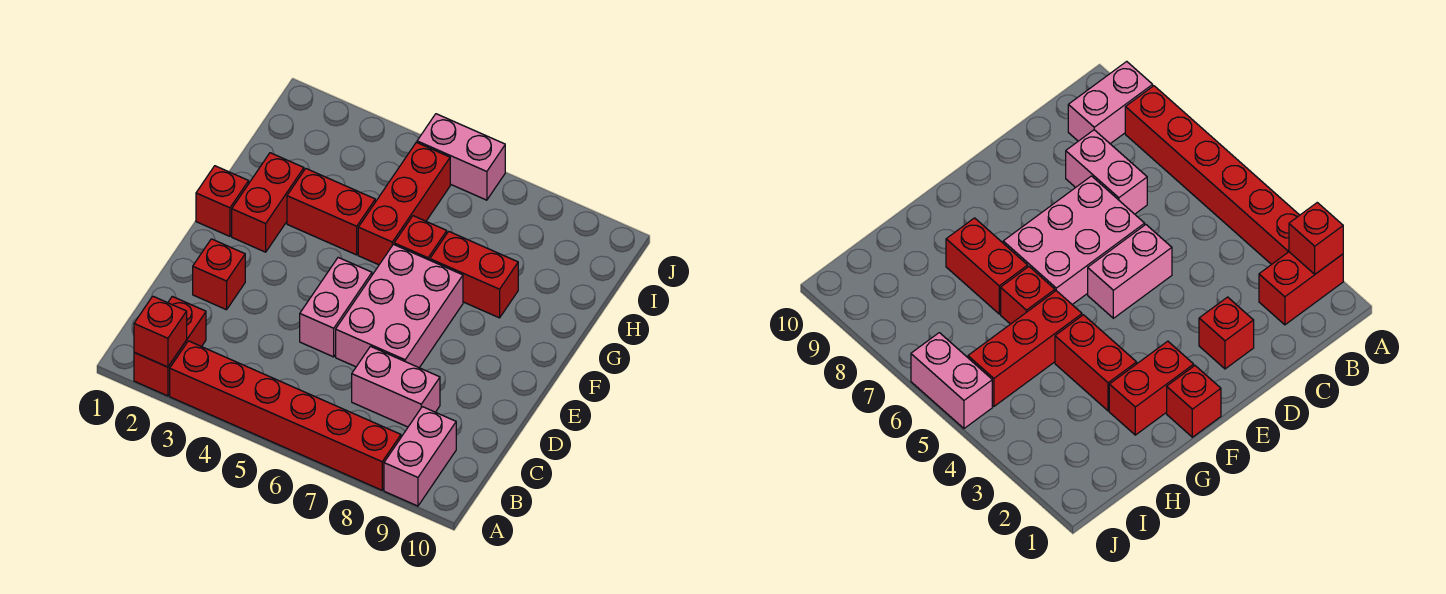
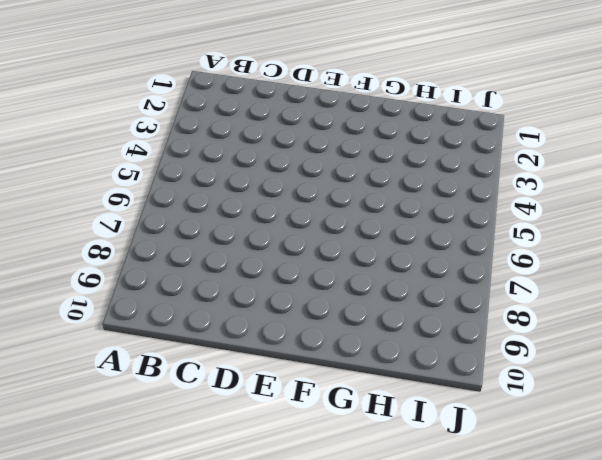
none -> red brick A2:B2 level 1
none -> red brick A3:A8 level 1
none -> pink brick A9:B9 level 1

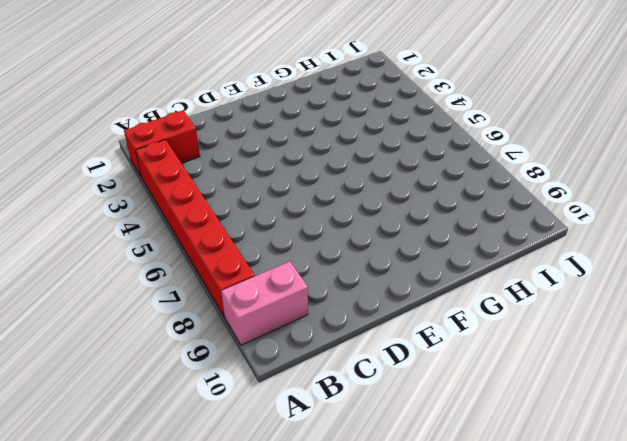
none -> pink brick C7:C8 level 1
none -> red brick D2 level 1
none -> pink brick D5:E5 level 1

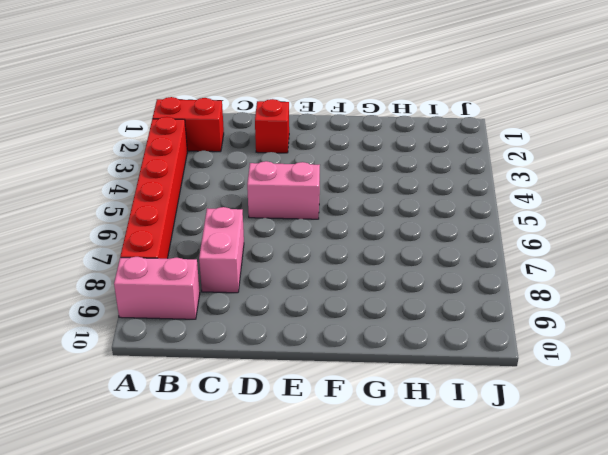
none -> pink brick D6:F7 level 1
none -> red brick F1 level 1
none -> red brick F2:G2 level 1

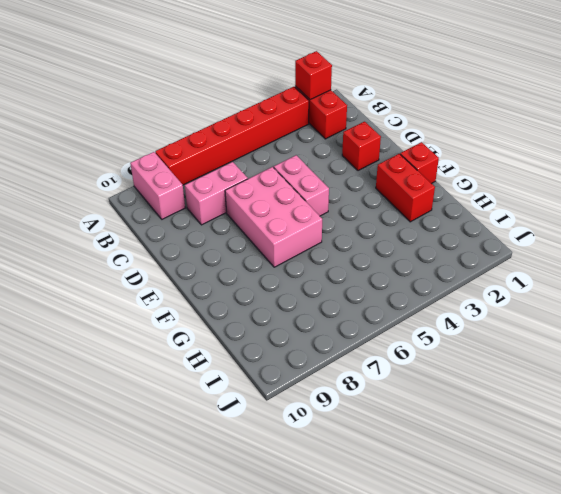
none -> red brick G3:G4 level 1
none -> red brick G5:I5 level 1
none -> red brick G6 level 1

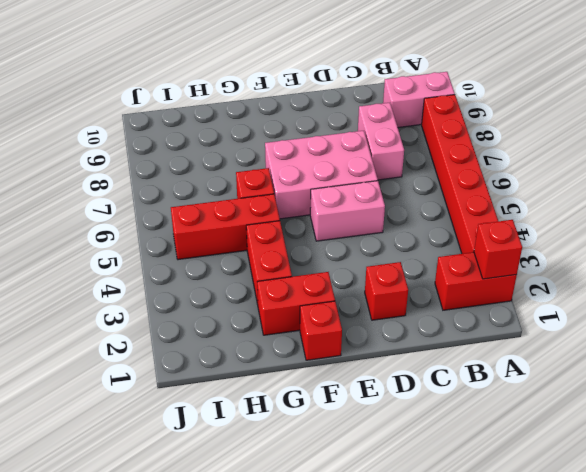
none -> red brick G7:G8 level 1
none -> pink brick J5:J6 level 1

